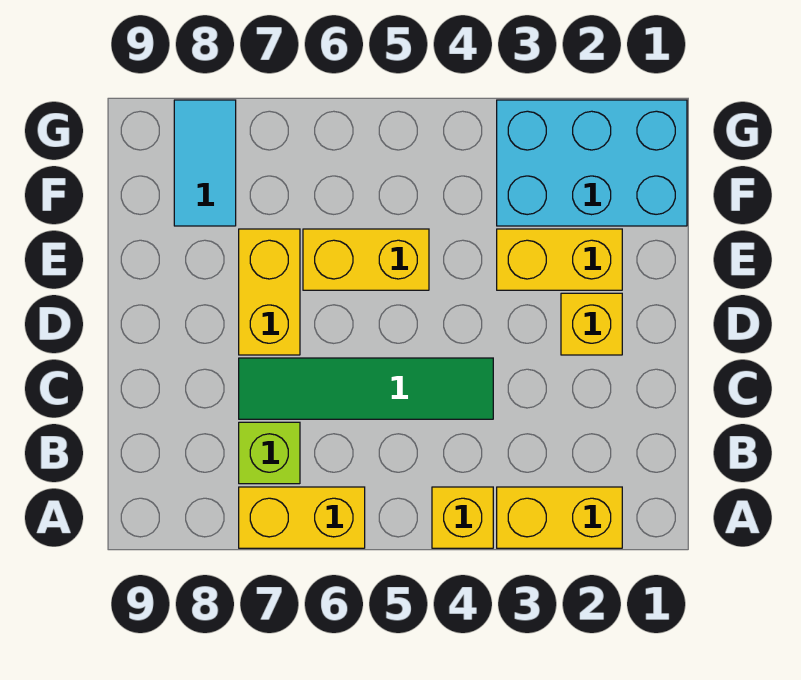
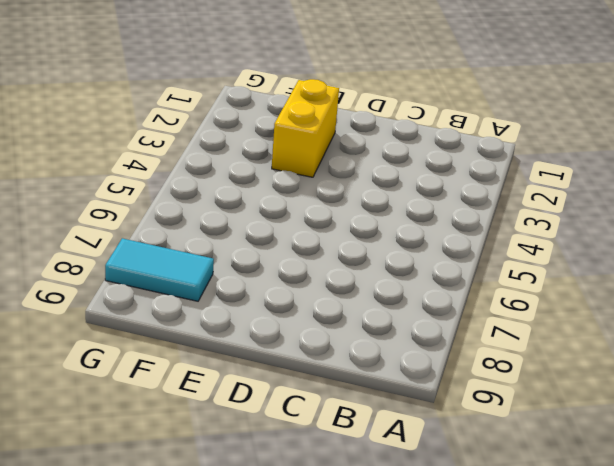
none -> yellow brick A2:A3 level 1
none -> yellow brick A4 level 1

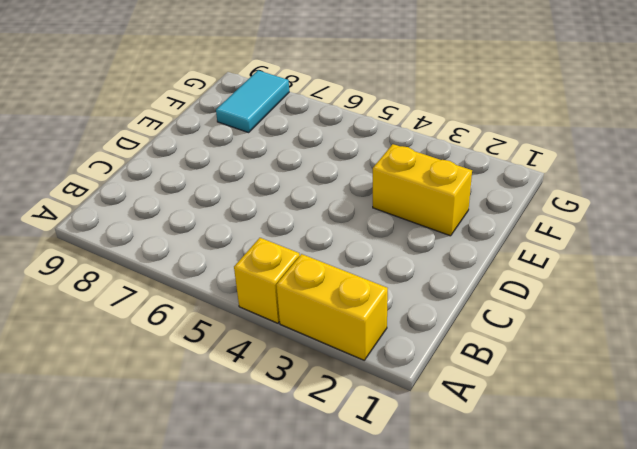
none -> yellow brick A6:A7 level 1
none -> lime brick B7 level 1

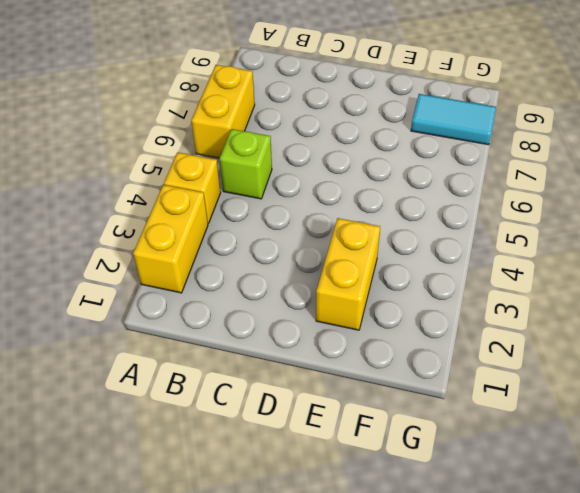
lime brick B5 level 1 -> lime brick B7 level 1
none -> green tile C4:C7 level 1
none -> yellow brick D2 level 1

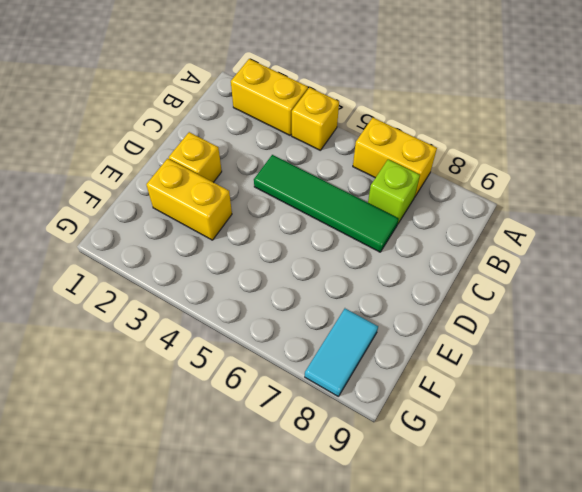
none -> yellow brick D7:E7 level 1
none -> yellow brick E5:E6 level 1

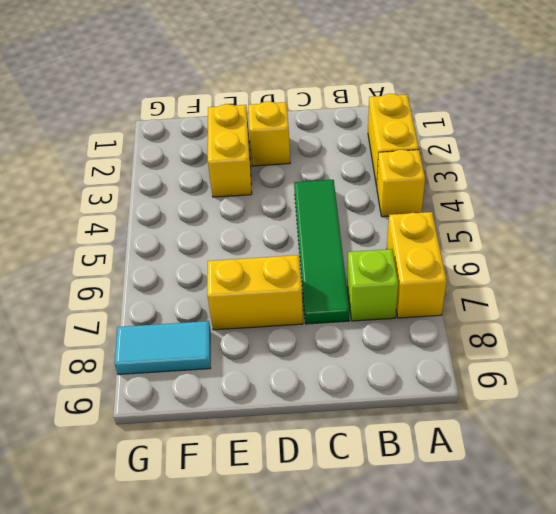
none -> yellow brick E5:E6 level 1
none -> cyan brick F1:G3 level 1

